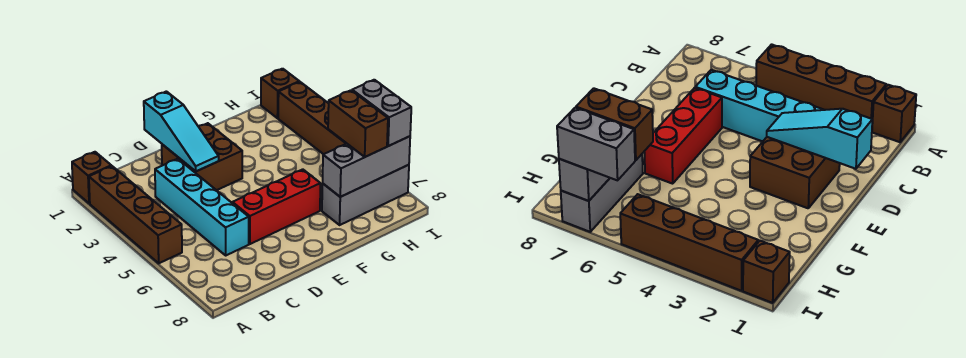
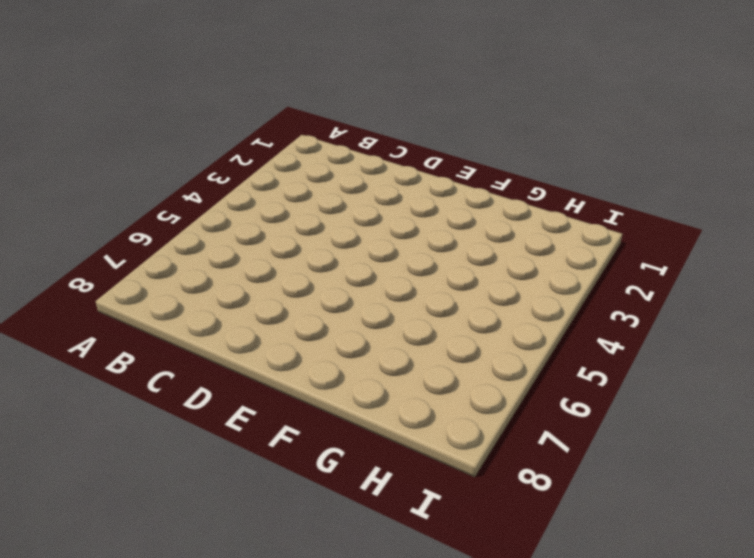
none -> brown brick A1 level 1
none -> brown brick A2:A5 level 1
none -> cyan brick C3:C6 level 1

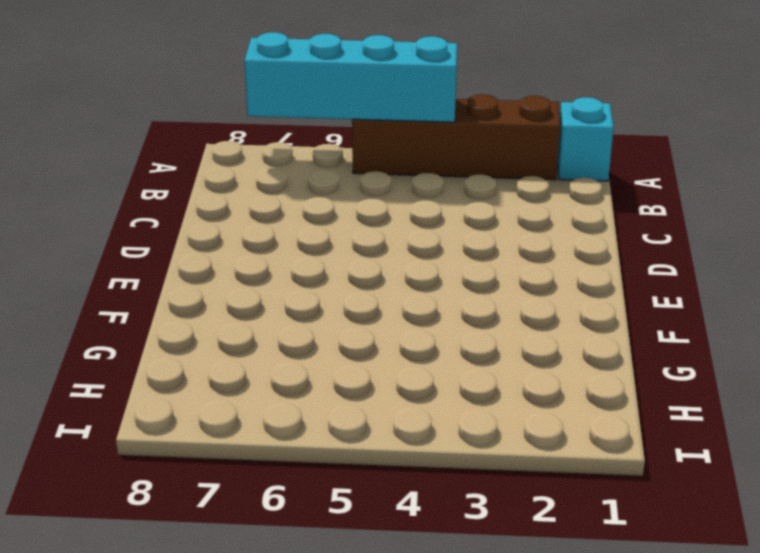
cyan brick A1 level 1 -> brown brick A1 level 1
cyan brick A4:A7 level 2 -> cyan brick C3:C6 level 1
none -> brown brick D2:E3 level 1
none -> red brick D6:F6 level 1
none -> grey brick G7:I7 level 1

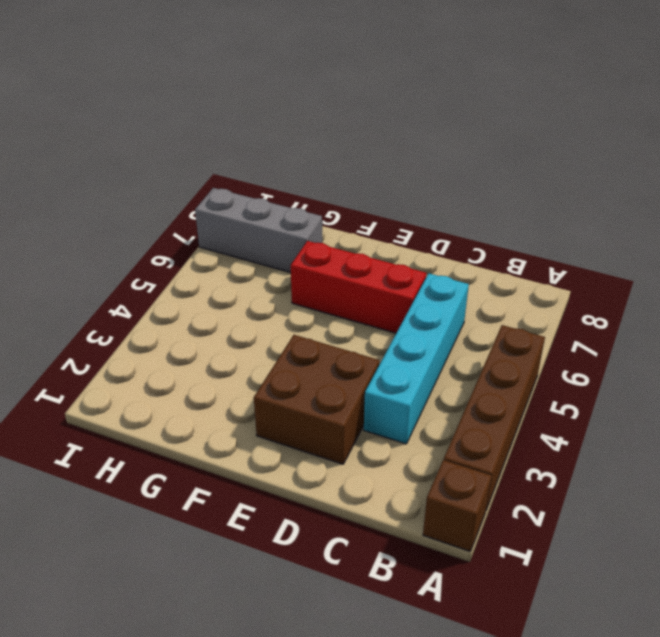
none -> brown brick I1 level 1
none -> brown brick I2:I5 level 1
none -> cyan slope D1:D3 level 2 top 1

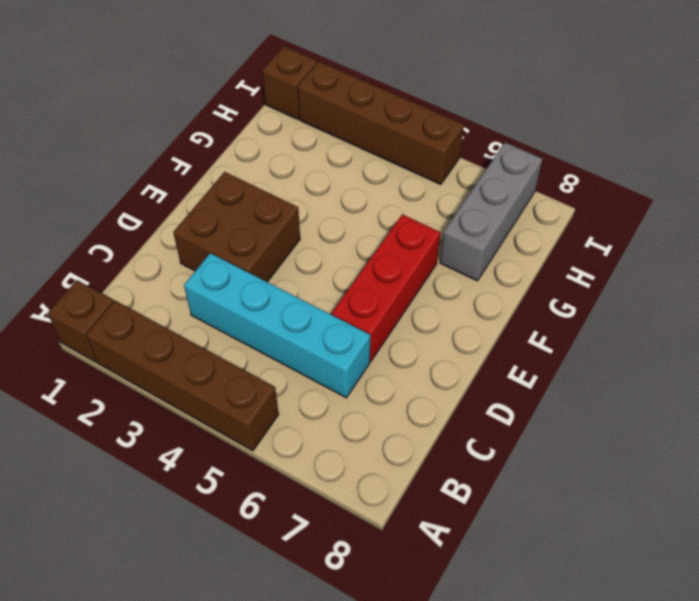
none -> cyan slope D1:D3 level 2 top 1
none -> grey brick G7:I7 level 2
none -> brown brick H6:H7 level 3

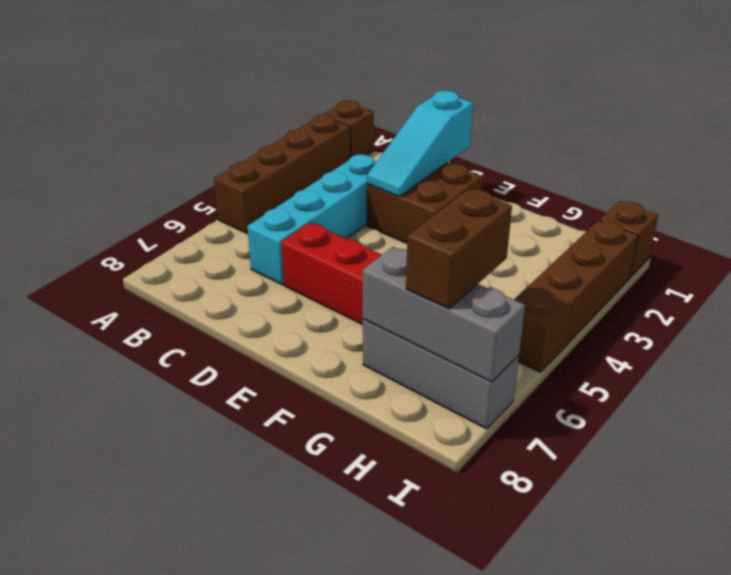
none -> grey brick I6:I7 level 3

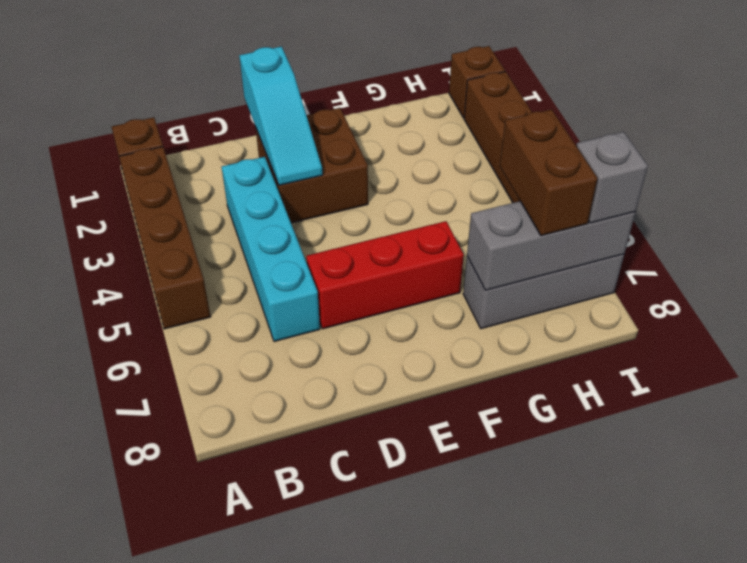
grey brick I7 level 3 -> grey brick I6:I7 level 3

